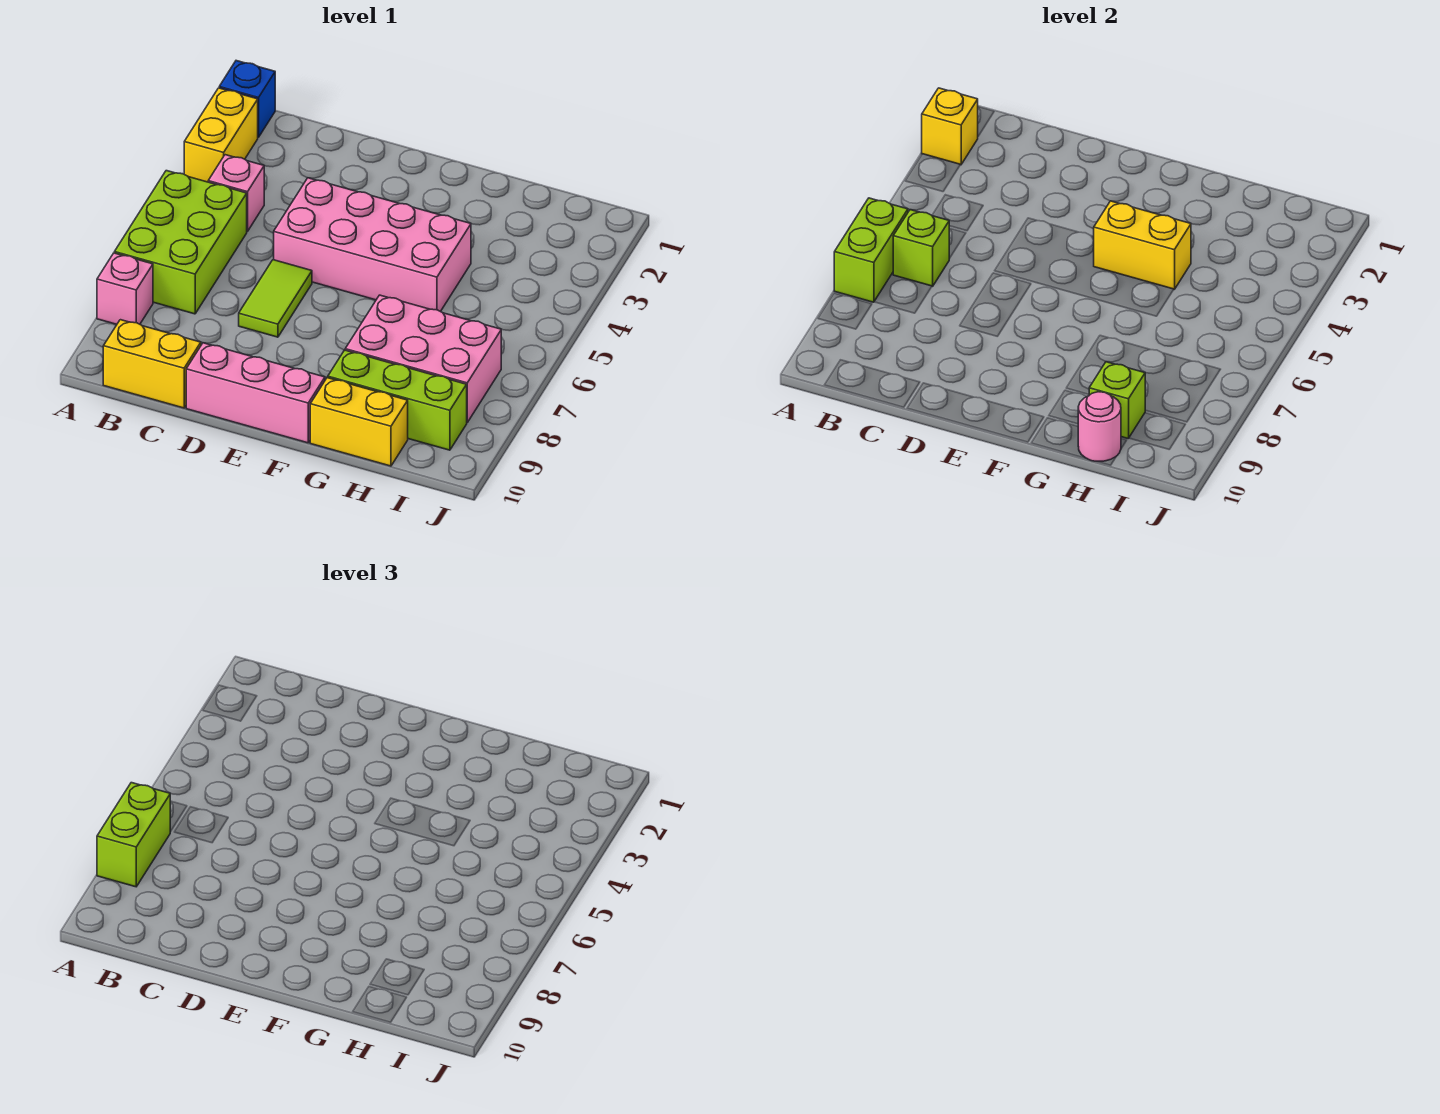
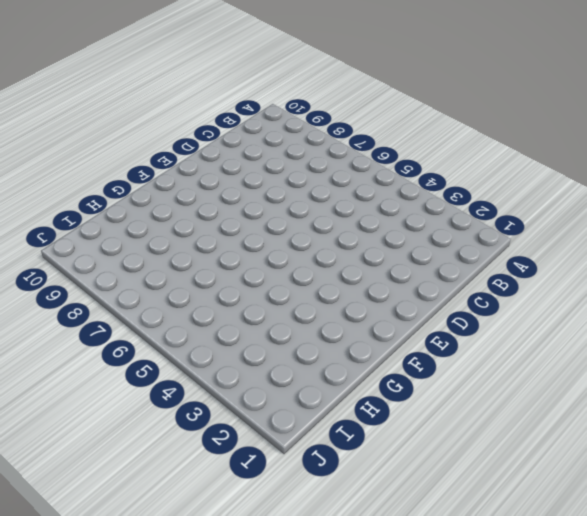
none -> blue brick A1 level 1
none -> yellow brick A2:A3 level 1
none -> lime brick A5:B7 level 1

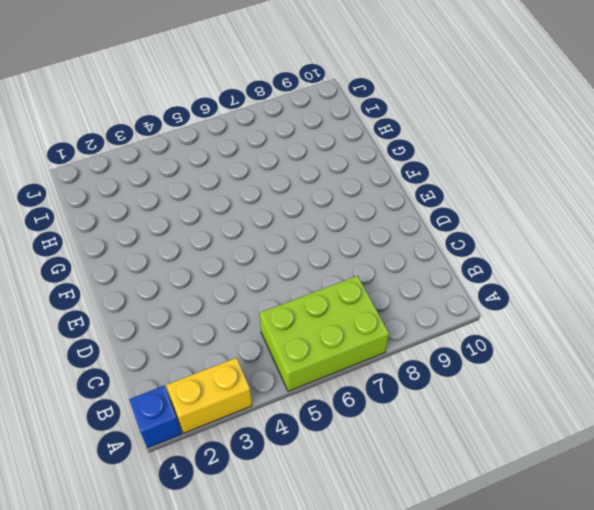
none -> pink brick A8 level 1
none -> pink brick B4 level 1
none -> yellow brick B10:C10 level 1

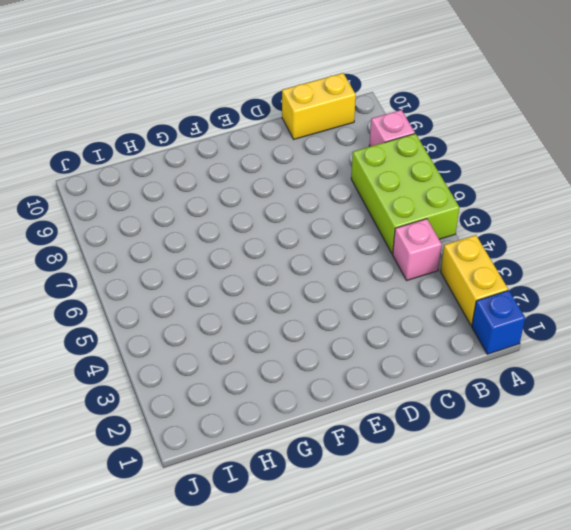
none -> pink brick D4:G5 level 1
none -> lime tile D6:D7 level 1
none -> pink brick D10:F10 level 1

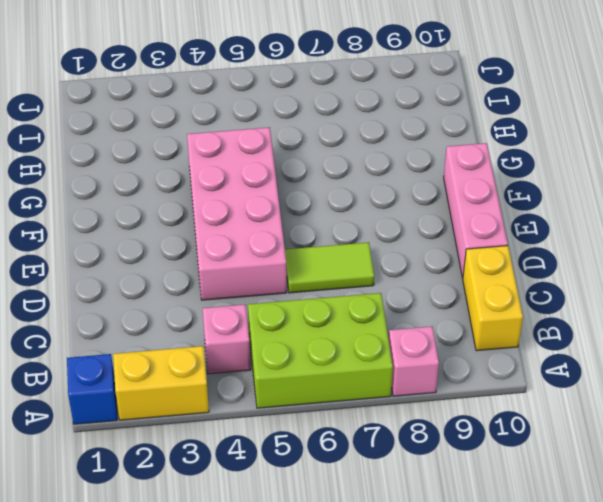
none -> pink brick G7:I8 level 1
none -> lime brick G9:I9 level 1
none -> yellow brick G10:H10 level 1

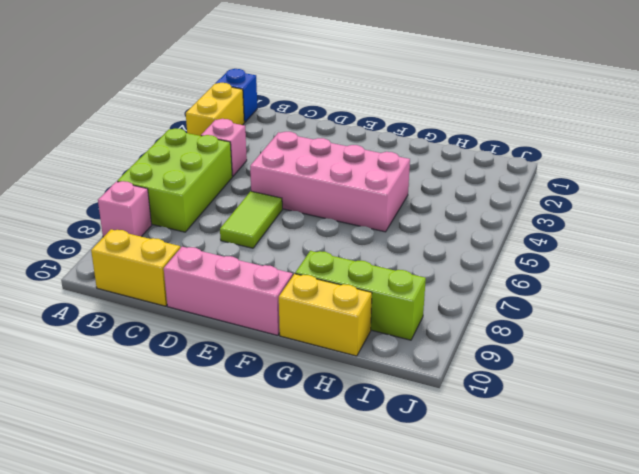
none -> pink brick G7:I8 level 1
none -> yellow brick A2 level 2
none -> lime brick A6:A7 level 2

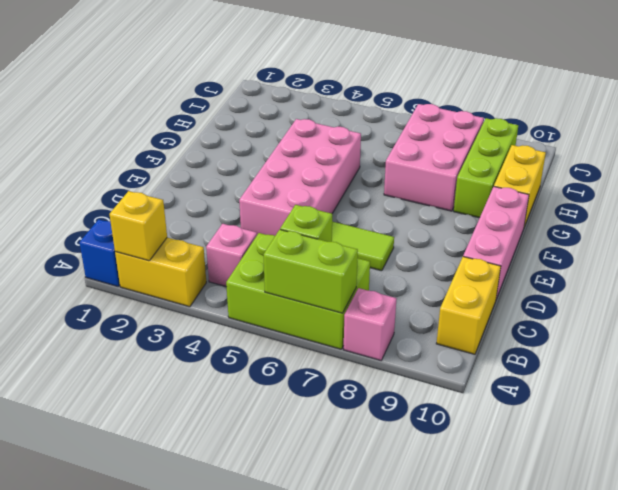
none -> yellow brick F4:G4 level 2
none -> lime brick H9 level 2
none -> pink round brick H10 level 2

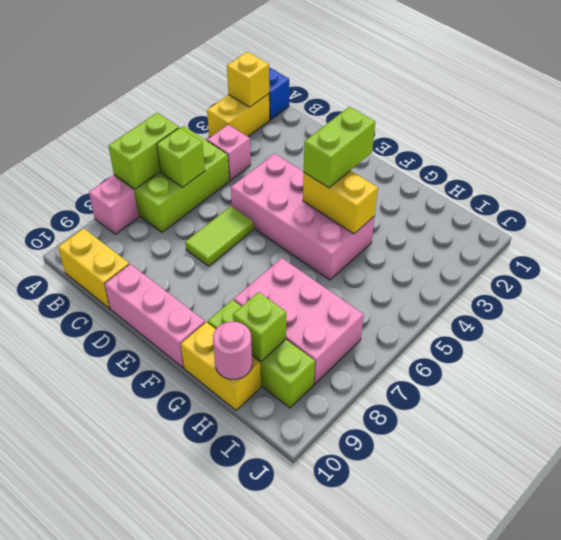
lime brick F3:F4 level 3 -> lime brick A7:A8 level 3

